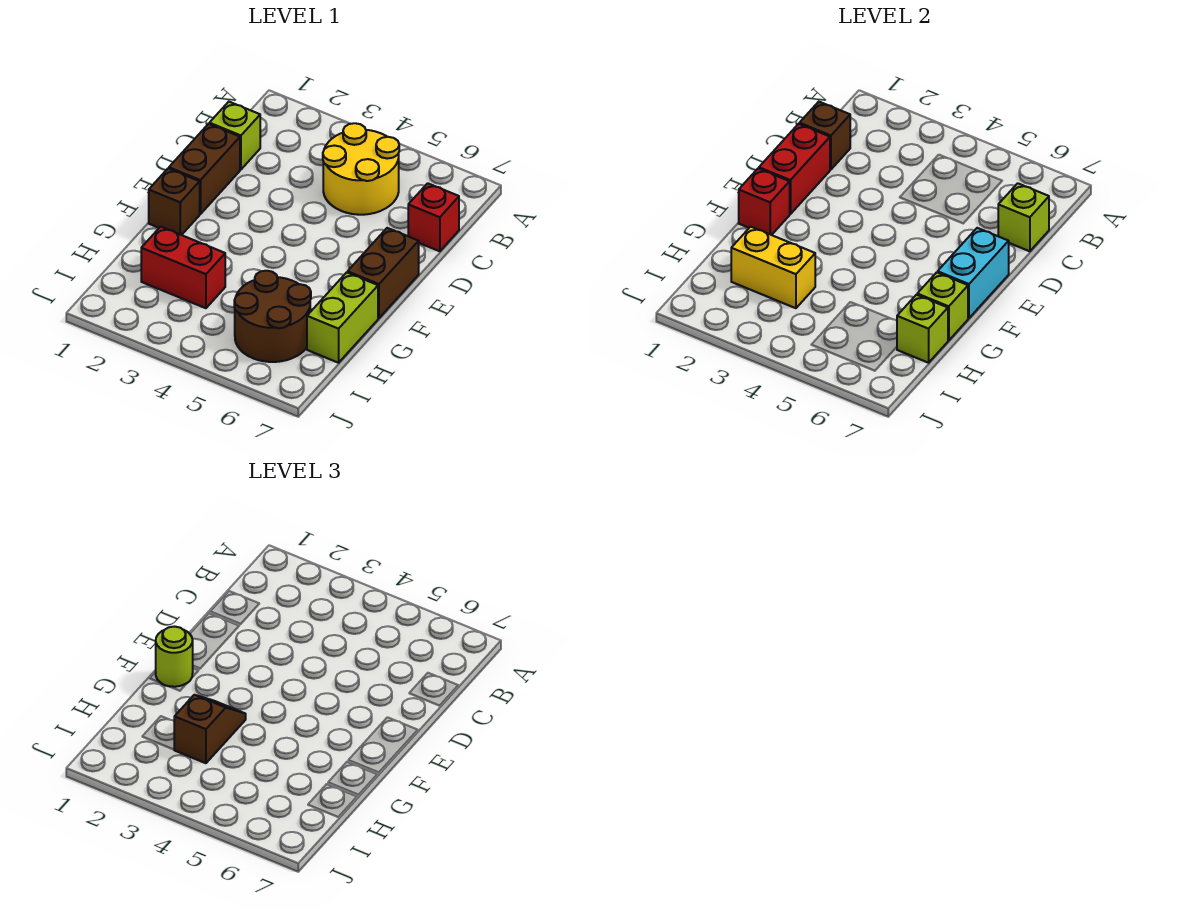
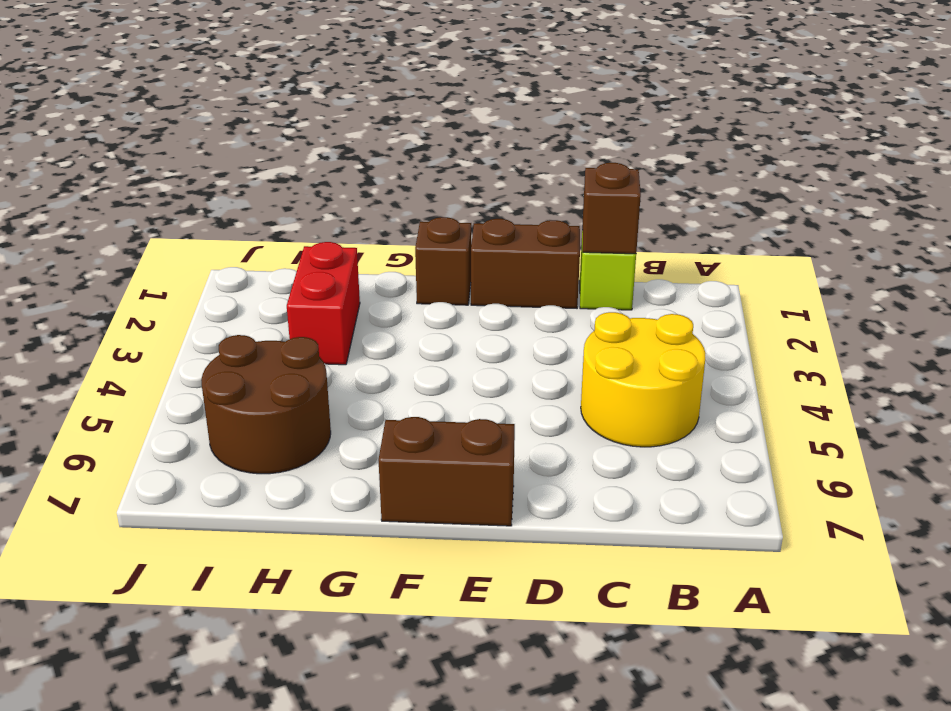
none -> red brick C7 level 1
none -> lime brick G7:H7 level 1
none -> lime brick C7 level 2

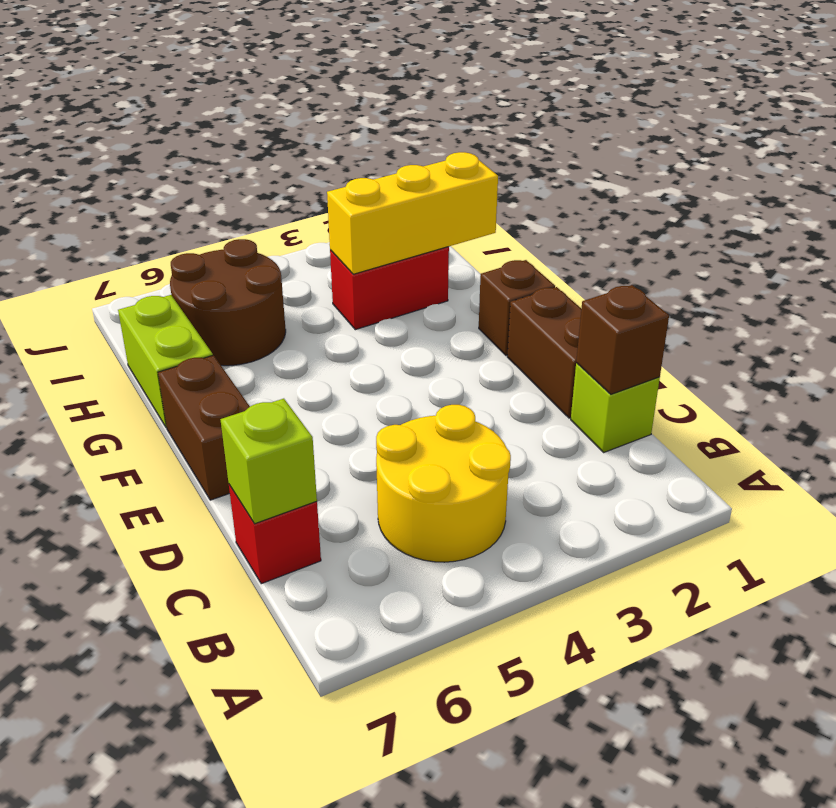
yellow brick H1:H3 level 2 -> yellow brick H2:H3 level 2
none -> red brick D1:E1 level 2
none -> cyan brick E7:F7 level 2
none -> red brick F1 level 2

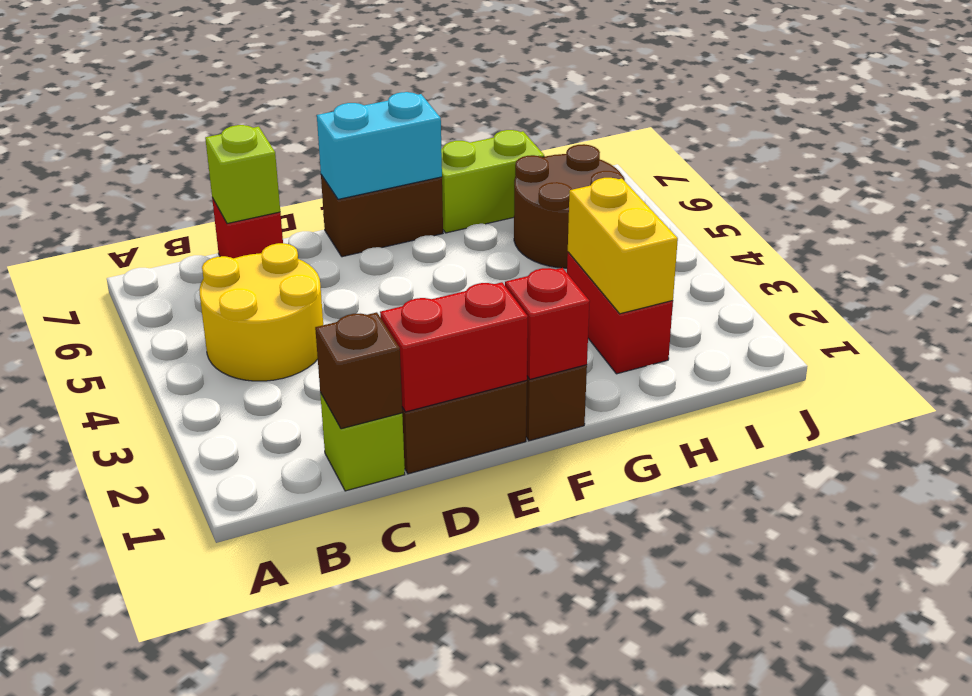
none -> lime brick G7 level 2
none -> lime brick H7 level 2
none -> lime round brick F1 level 3

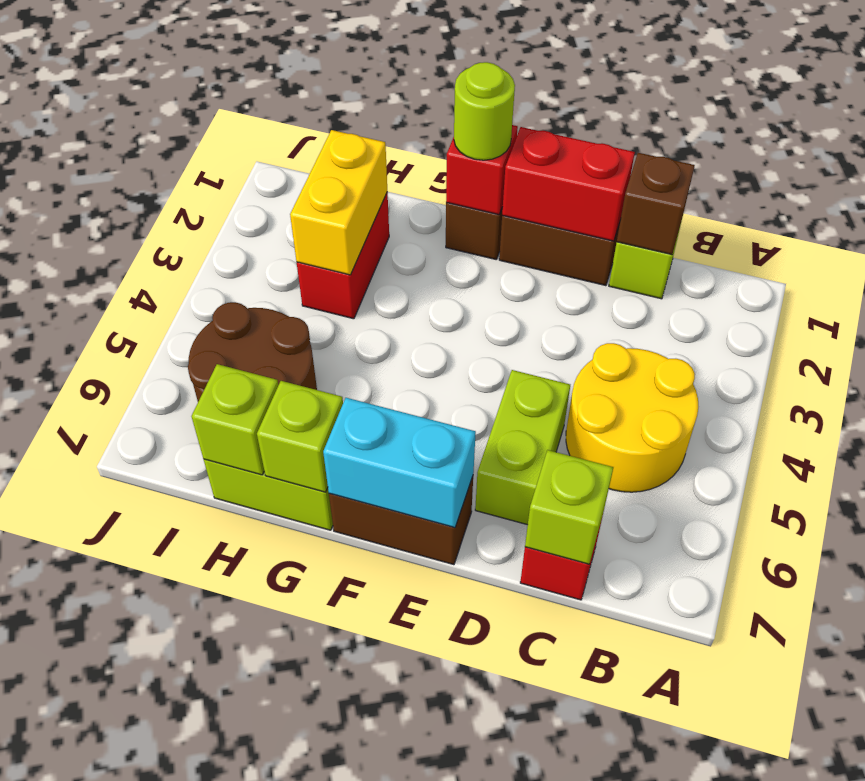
lime brick D5:D6 level 1 -> none
none -> brown slope G3:H3 level 3 top H

